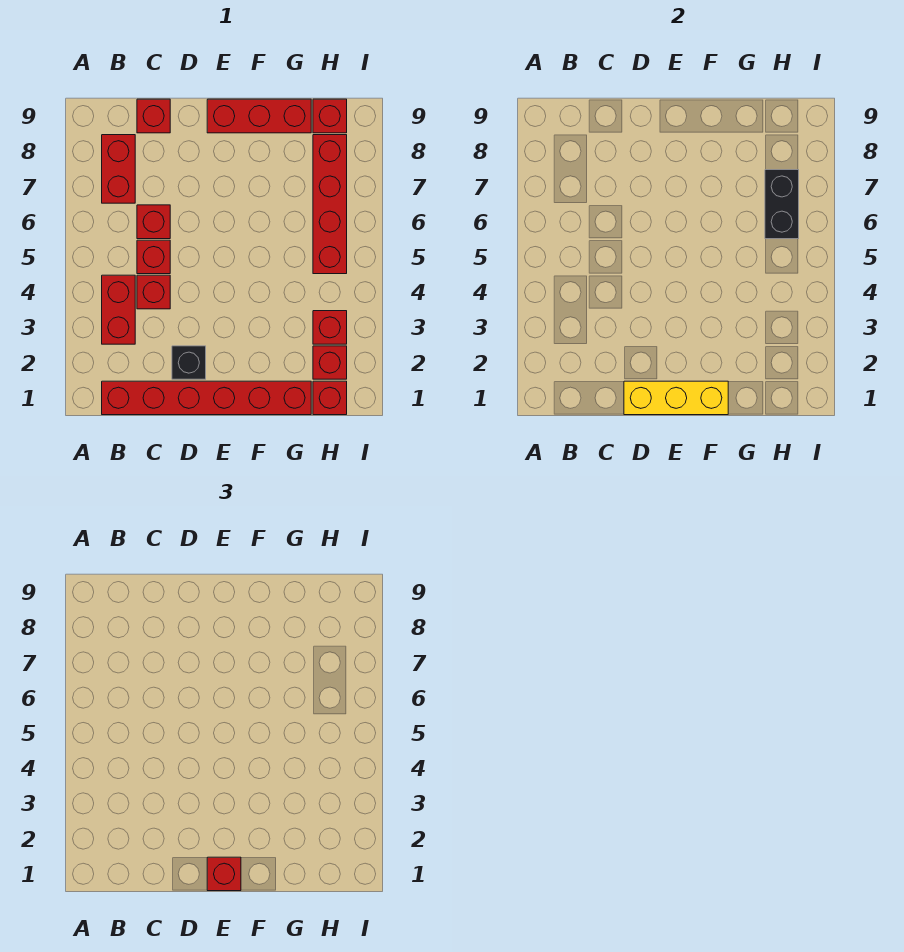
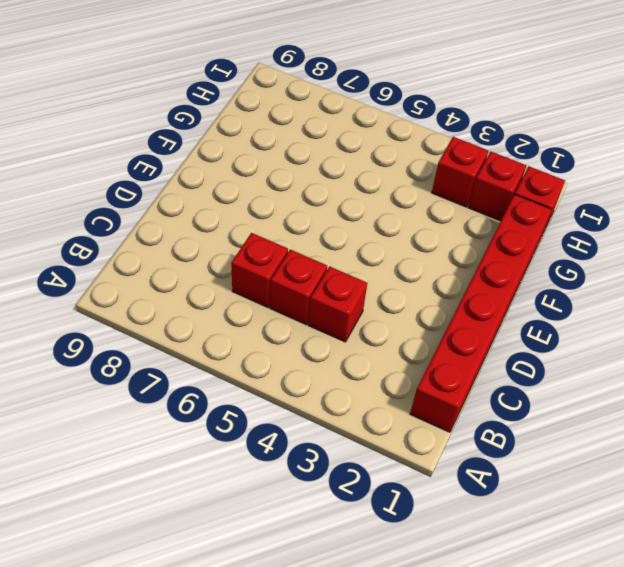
none -> red brick B3:B4 level 1
none -> red brick B7:B8 level 1
none -> red brick C9 level 1

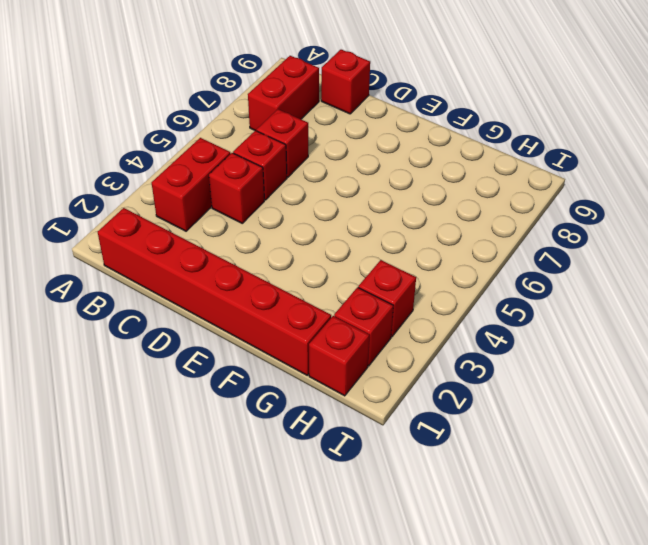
none -> black brick D2 level 1
none -> red brick E9:G9 level 1
none -> red brick H5:H8 level 1

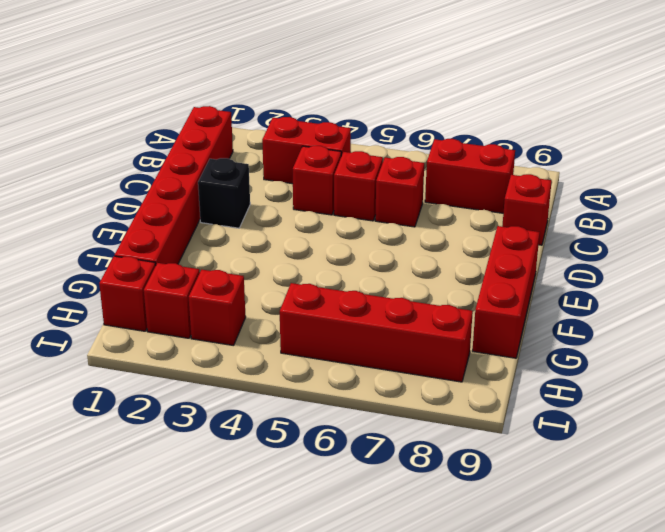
none -> red brick H9 level 1
none -> yellow brick D1:F1 level 2
none -> black brick H6:H7 level 2

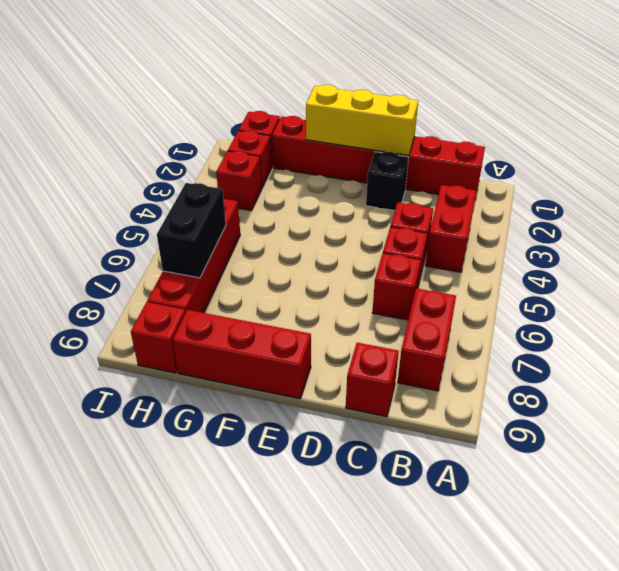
none -> red brick E1 level 3

